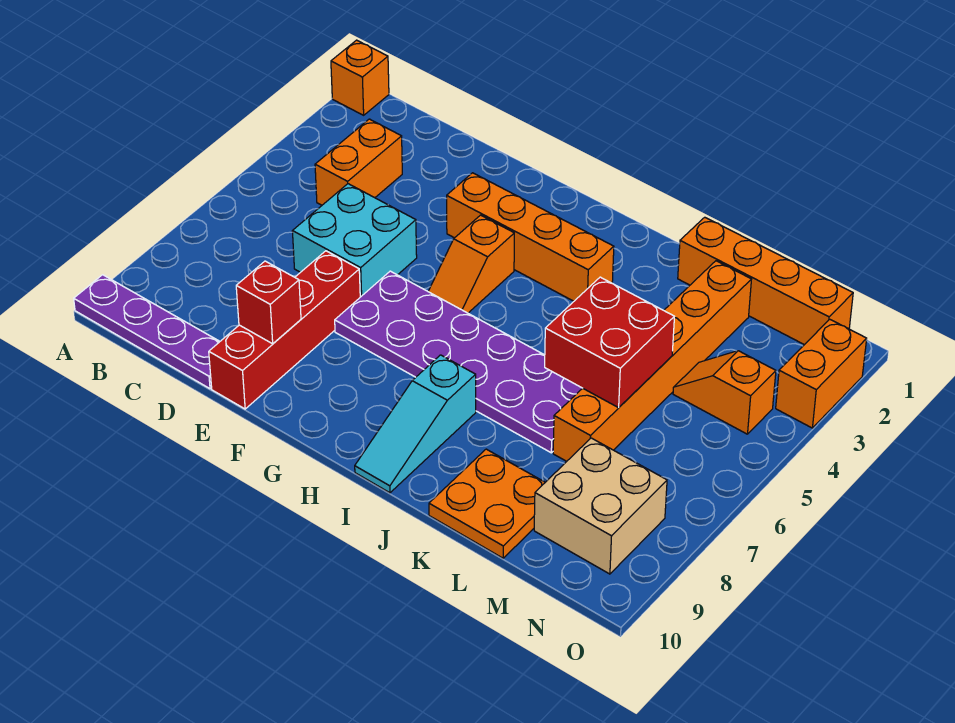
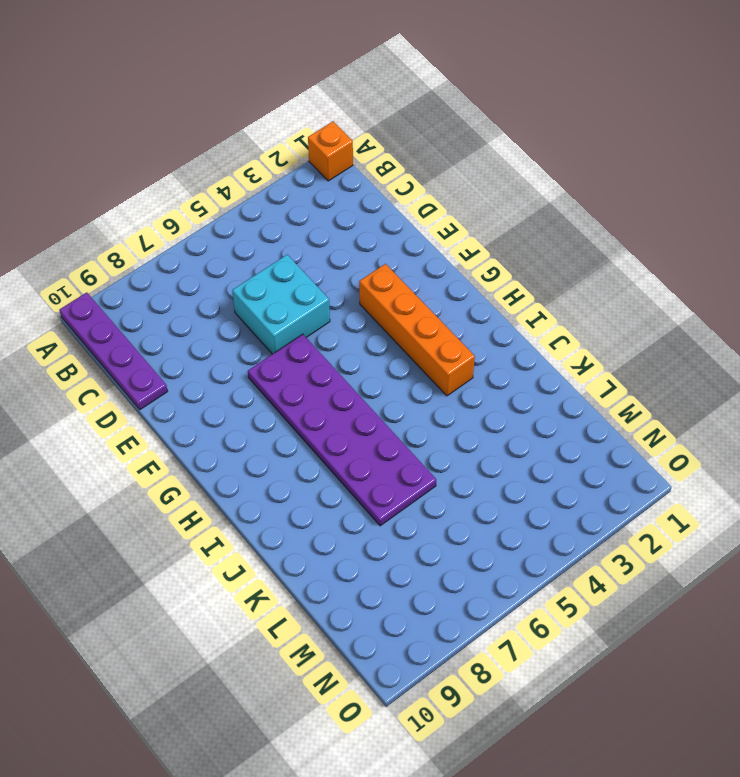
none -> orange brick C3:C4 level 1
none -> red brick E7:E10 level 1
none -> orange slope G4:G5 level 1 top 4

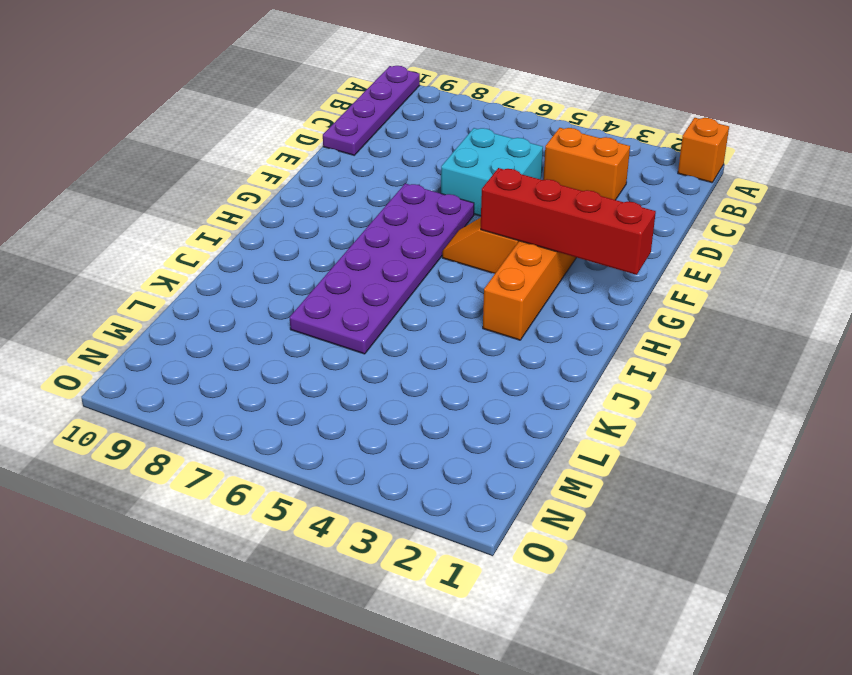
red brick G1:G4 level 2 -> red brick E7:E10 level 1
none -> cyan slope I8:I10 level 1 top 8
none -> orange brick K1:N1 level 1
none -> orange plate K9:L10 level 1

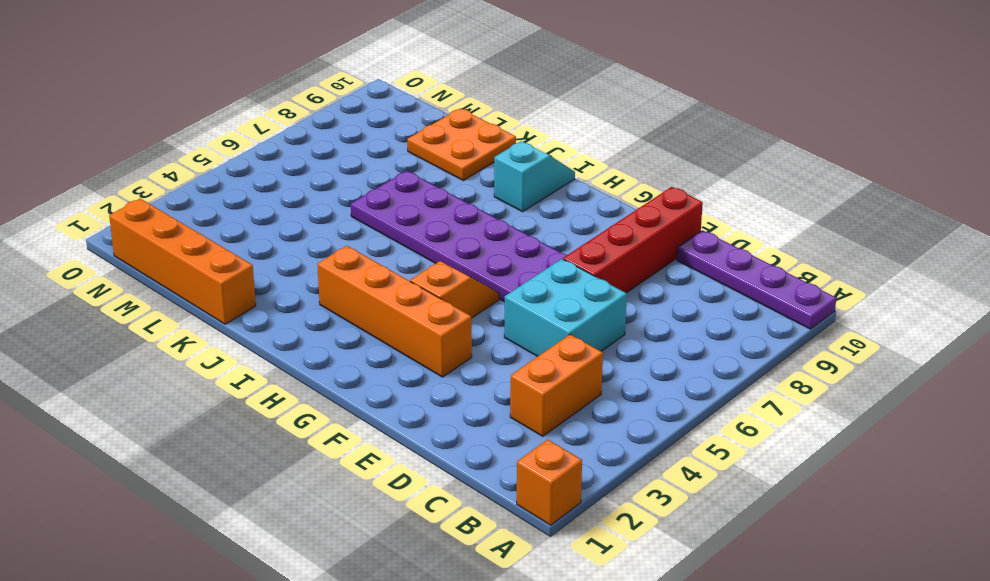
cyan slope I9:I10 level 1 top 9 -> cyan slope I8:I10 level 1 top 8
none -> orange brick L2:L7 level 1
none -> orange slope M4:N4 level 1 top N
none -> tan brick M8:N9 level 1

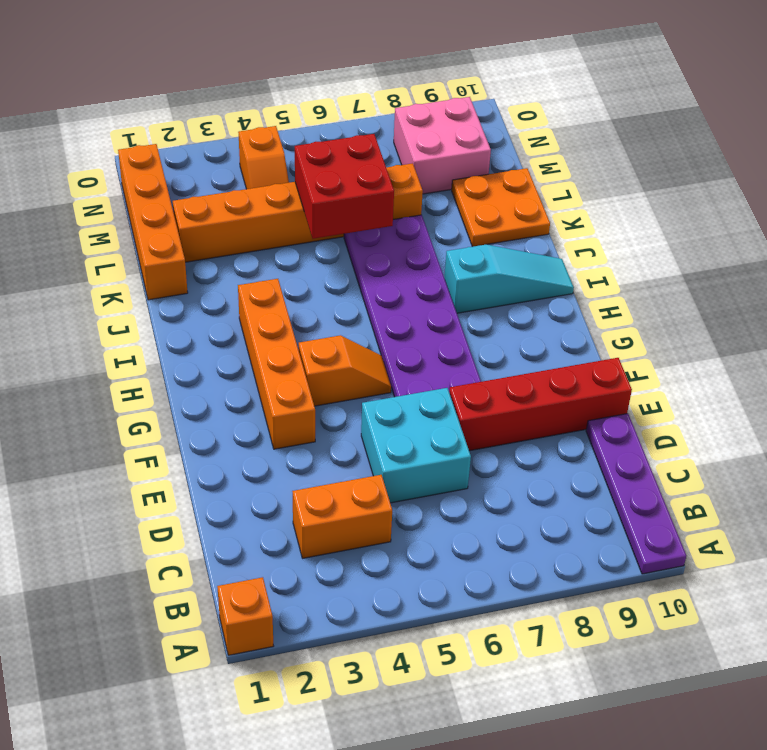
pink brick M8:N9 level 1 -> tan brick M8:N9 level 1
none -> orange brick O2:O3 level 1
none -> red brick E9 level 2

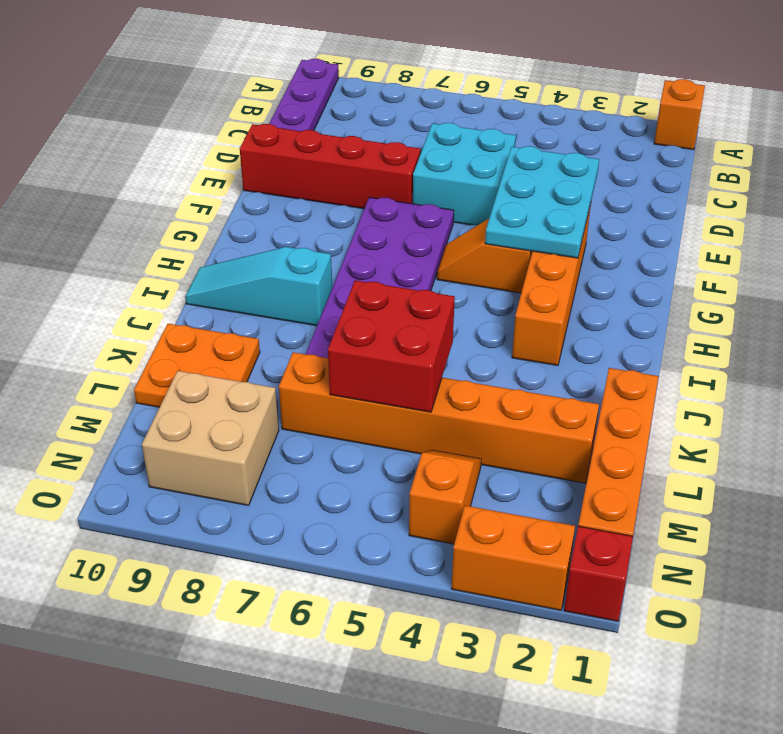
cyan plate E3:G4 level 2 -> none
red brick O1 level 1 -> red brick E9 level 2
none -> orange brick C3:C4 level 1

